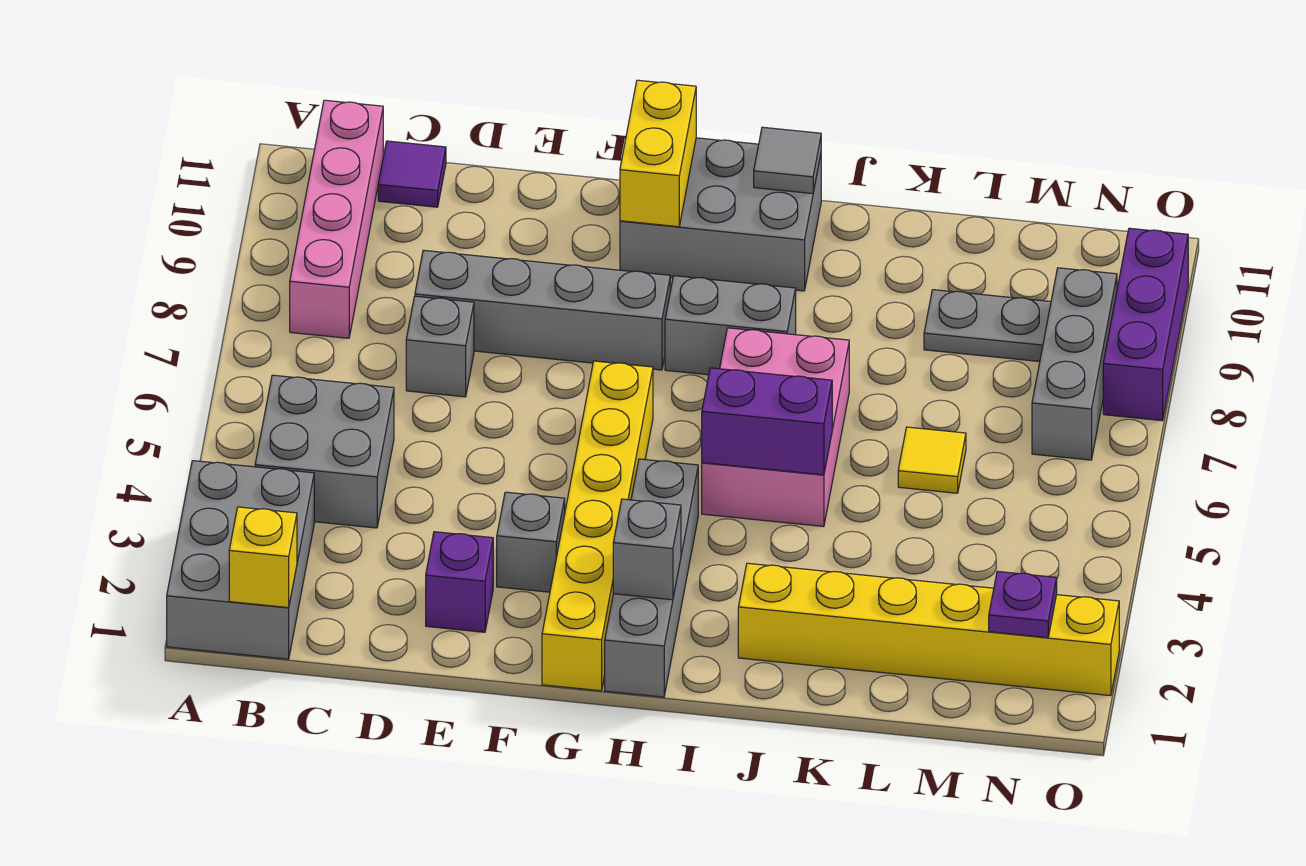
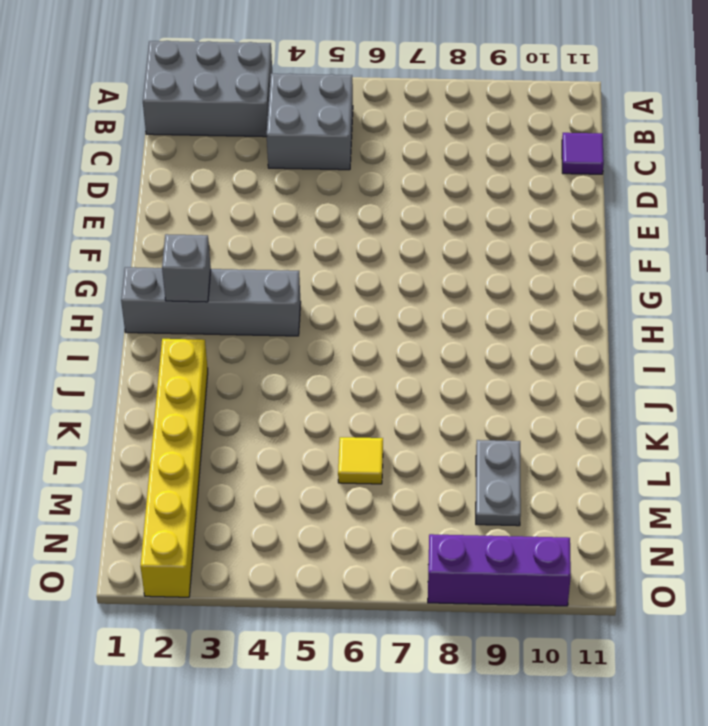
none -> pink brick B8:B11 level 1
none -> grey brick D7 level 1
none -> grey brick D8:G8 level 1

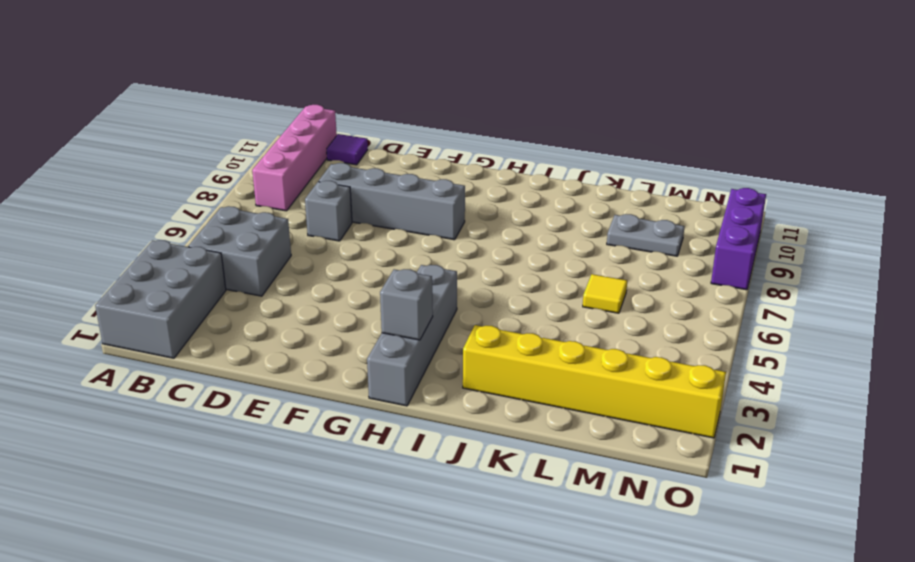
none -> purple brick E2 level 1
none -> grey brick F3 level 1
none -> yellow brick G1:G6 level 1

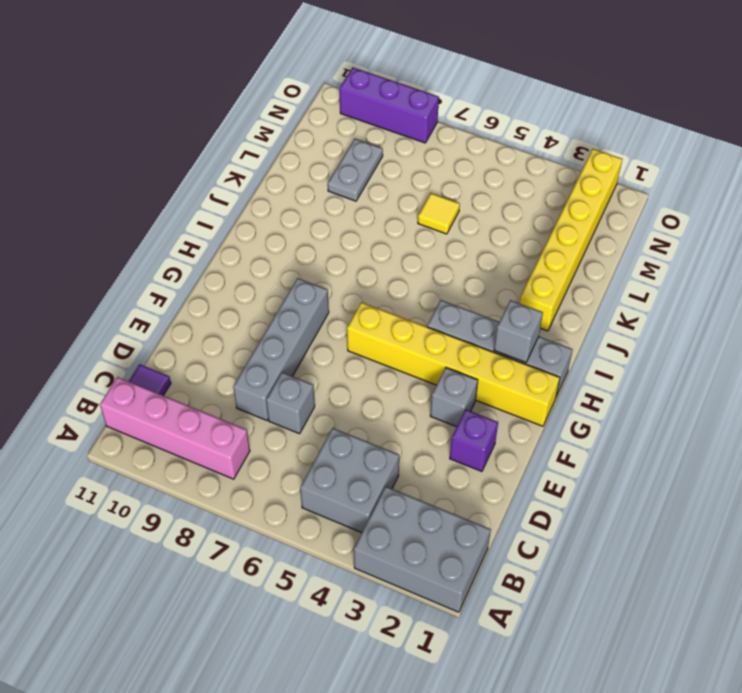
none -> grey brick G10:I11 level 1
none -> grey brick H8:I8 level 1
none -> pink brick I5:J7 level 1

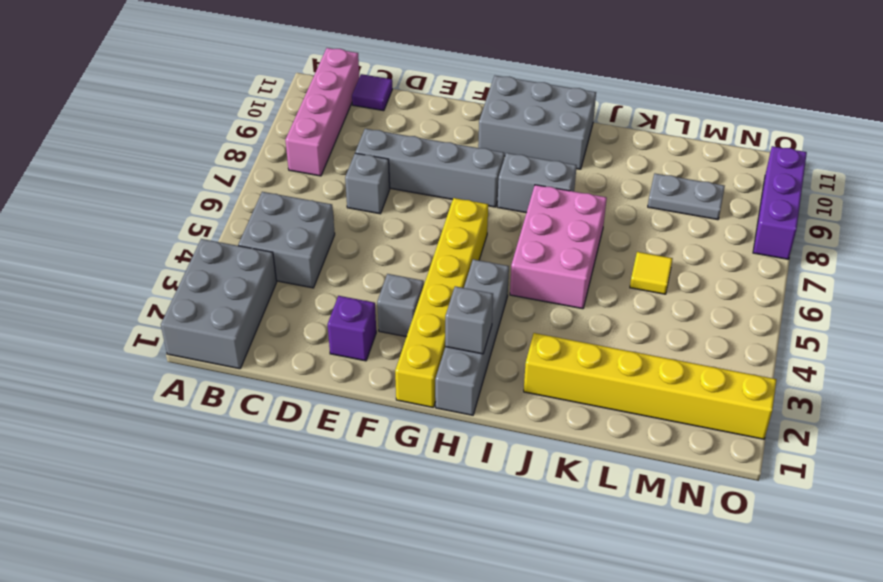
none -> grey brick N7:N9 level 1
none -> yellow brick B1 level 2
none -> yellow brick G10:G11 level 2

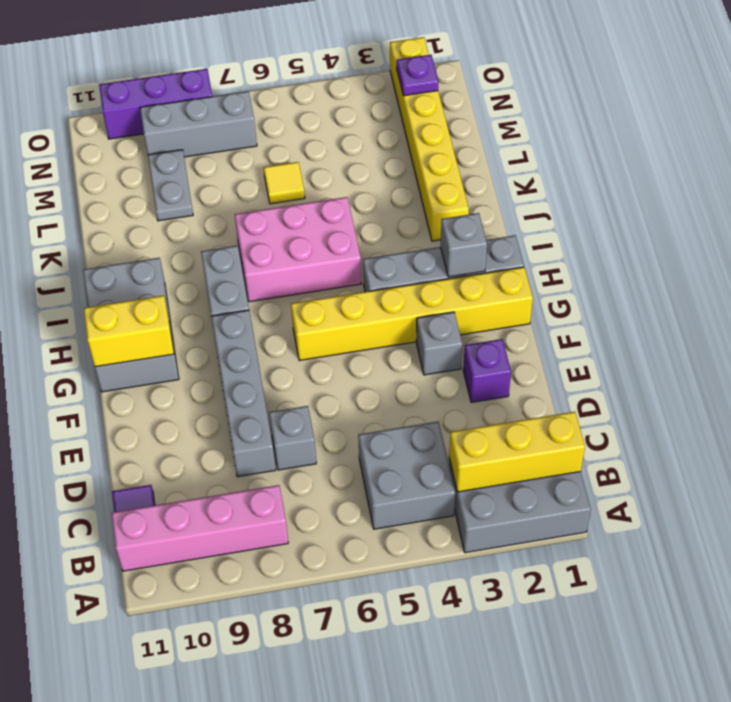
yellow brick B1:B3 level 2 -> yellow brick B1 level 2
none -> purple brick I5:J5 level 2
none -> grey tile I11 level 2

